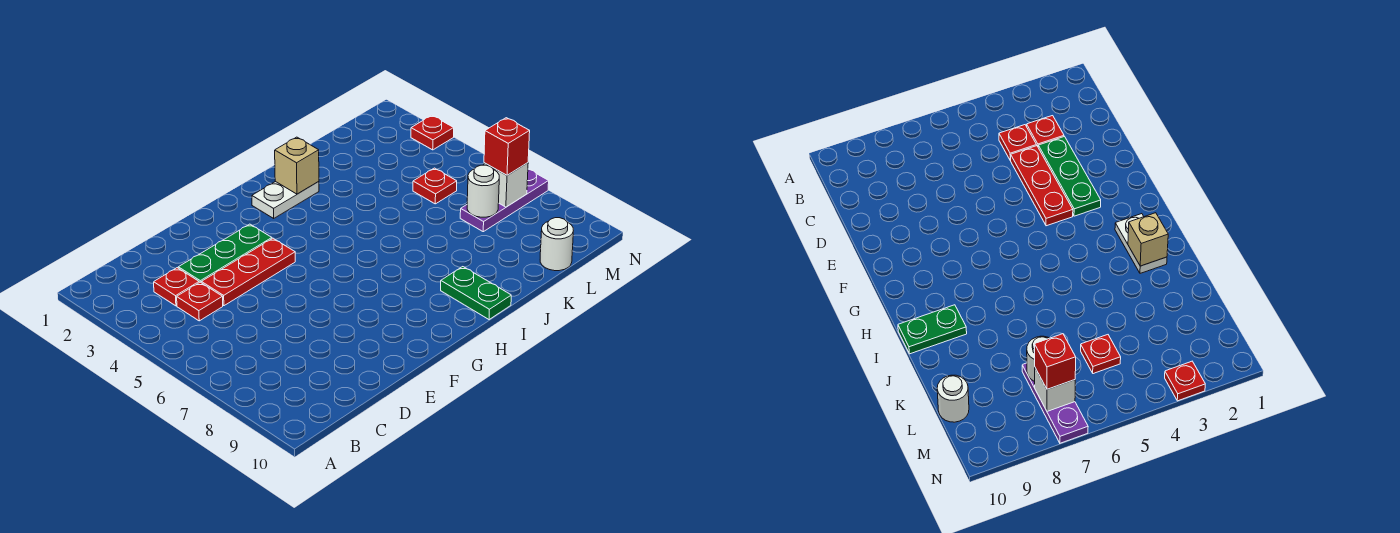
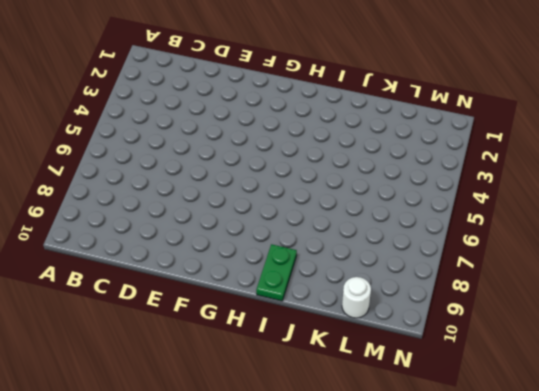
none -> red plate C3 level 1
none -> red plate C4 level 1
none -> green plate D3:F3 level 1

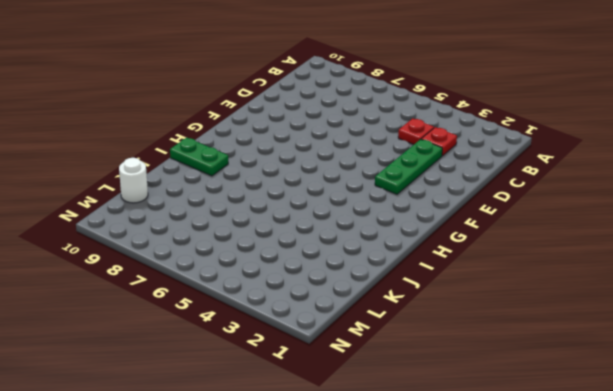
none -> red plate D4:F4 level 1
none -> white plate H2:I2 level 1
none -> red plate L5 level 1

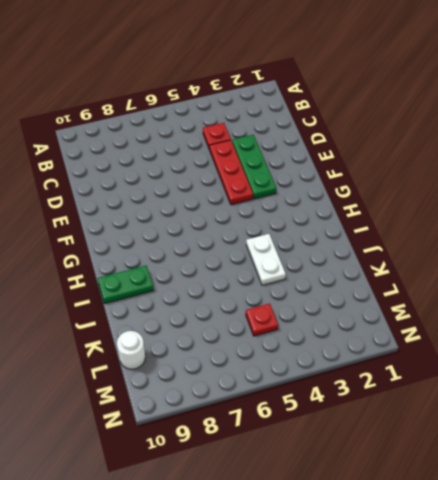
white plate I4:J4 level 1 -> white plate H2:I2 level 1
none -> red plate C3 level 1
none -> purple plate L7:N7 level 1
none -> red plate N3 level 1

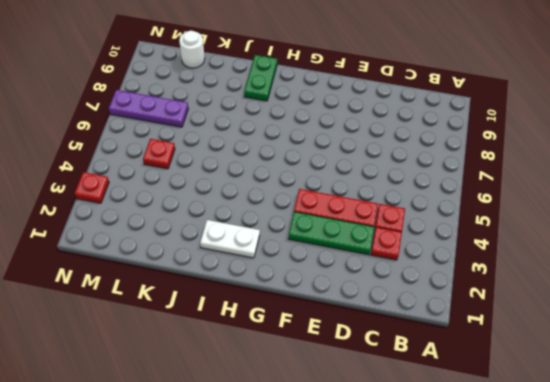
none -> tan brick I2 level 2
none -> white round brick L7 level 2
none -> white brick M7 level 2

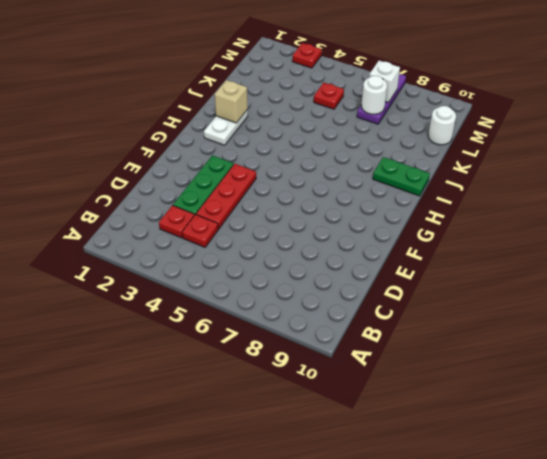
none -> red brick M7 level 3

